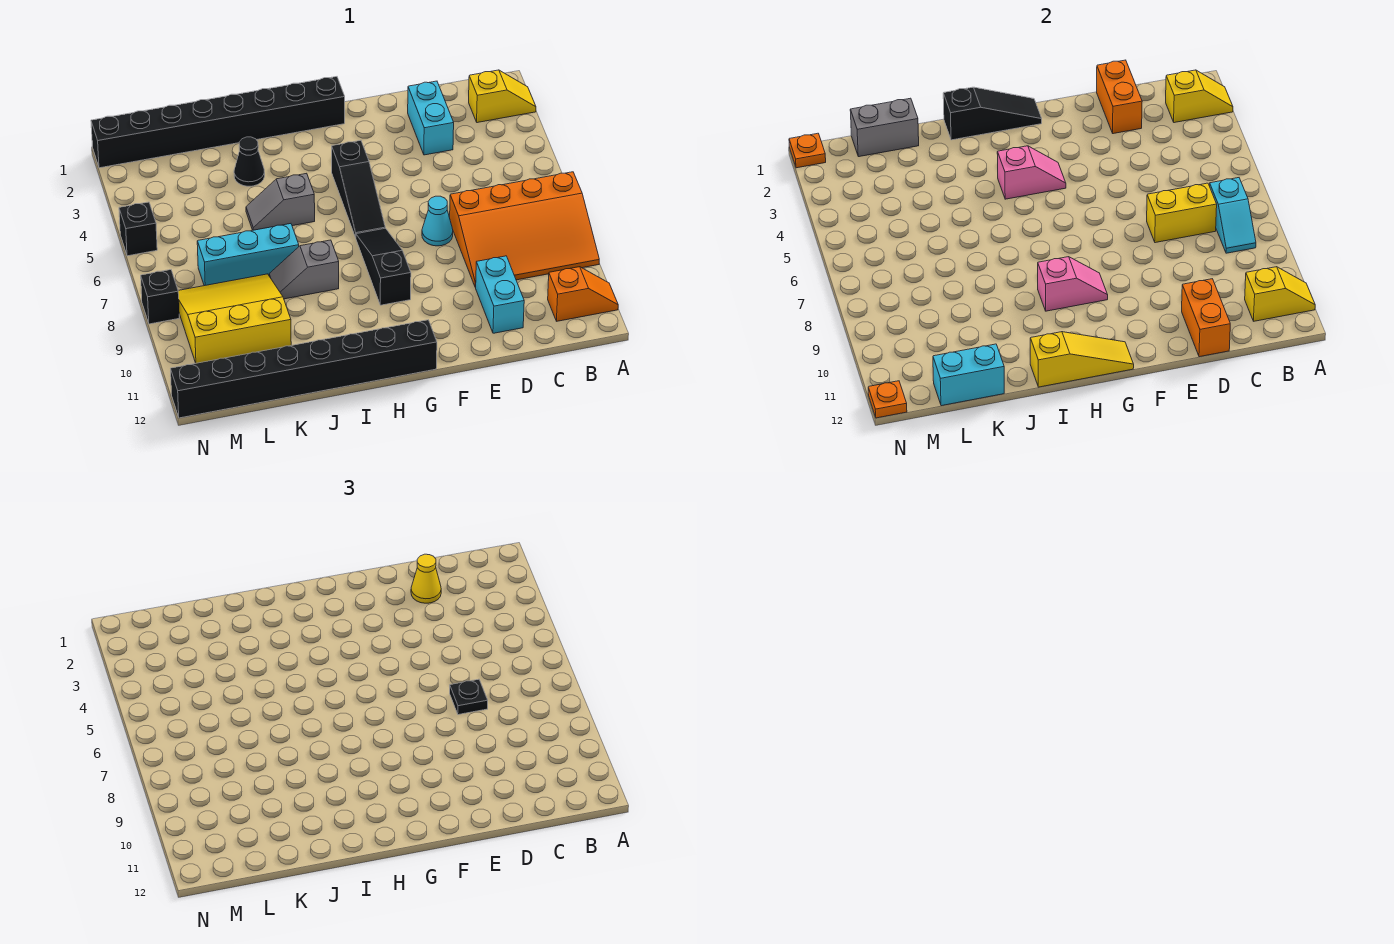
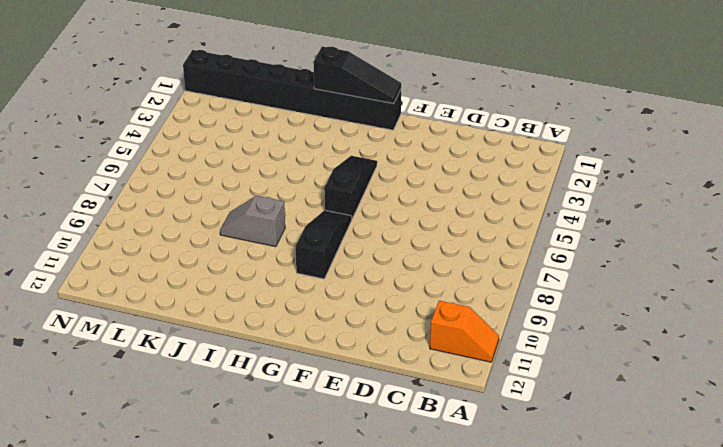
black slope G4:G6 level 1 top 6 -> black slope G4:G6 level 1 top 4
none -> yellow slope A2:B2 level 1 top B
none -> orange slope A7:D9 level 1 top 7
none -> cyan brick D2:D3 level 1
none -> cyan brick D10:D11 level 1

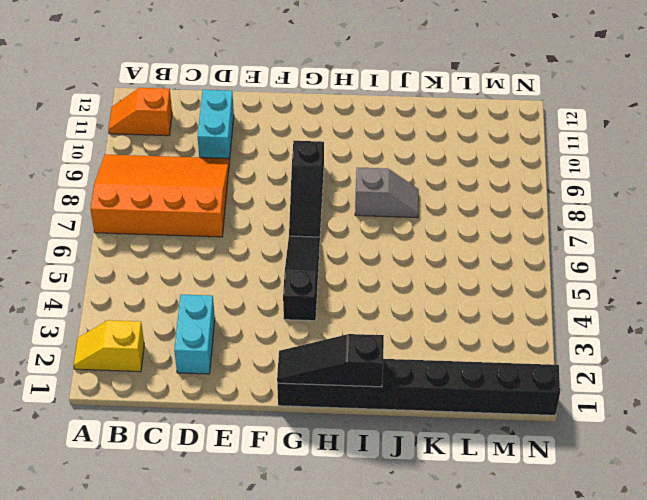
none -> cyan cone E7 level 1
none -> black brick G12:N12 level 1
none -> grey slope I5:J5 level 1 top I
none -> black cone J3 level 1

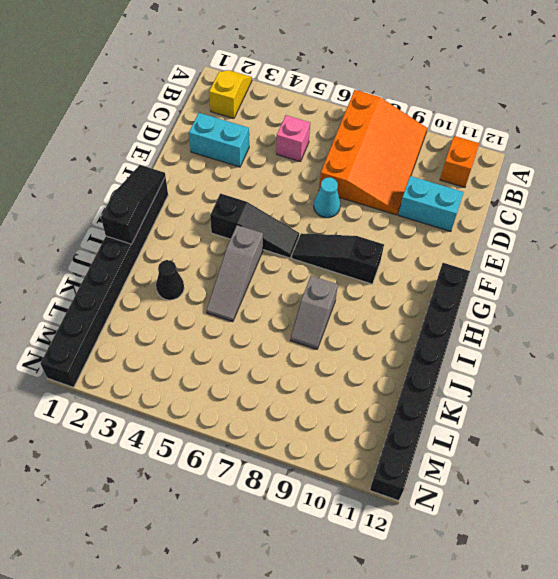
pink brick C5 level 1 -> none
grey slope H5:J5 level 1 top H -> grey slope I5:J5 level 1 top I
none -> cyan brick J7:L7 level 1
none -> yellow slope K8:M10 level 1 top 10
none -> black brick N5 level 1
none -> black brick N8 level 1

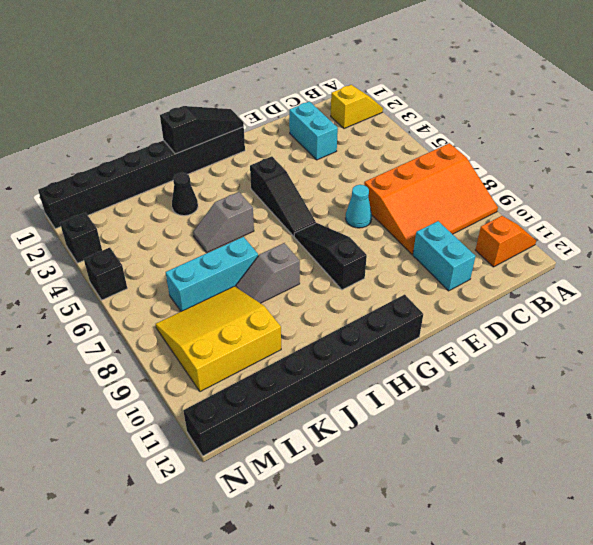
black brick N3 level 1 -> black brick N8 level 1
none -> yellow slope A2:B2 level 2 top B
none -> yellow slope A11:B11 level 2 top B
none -> cyan slope B7:B8 level 2 top 7
none -> yellow brick C7:D7 level 2

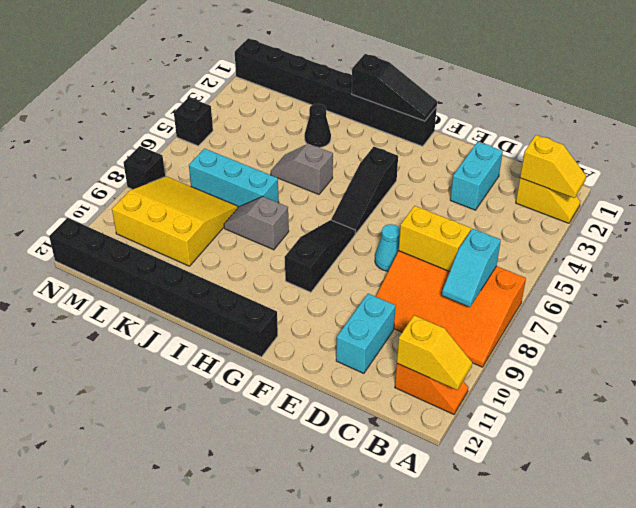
none -> orange brick D1:D2 level 2
none -> orange brick D11:D12 level 2
none -> pink slope G4:H4 level 2 top H
none -> pink slope G9:H9 level 2 top H

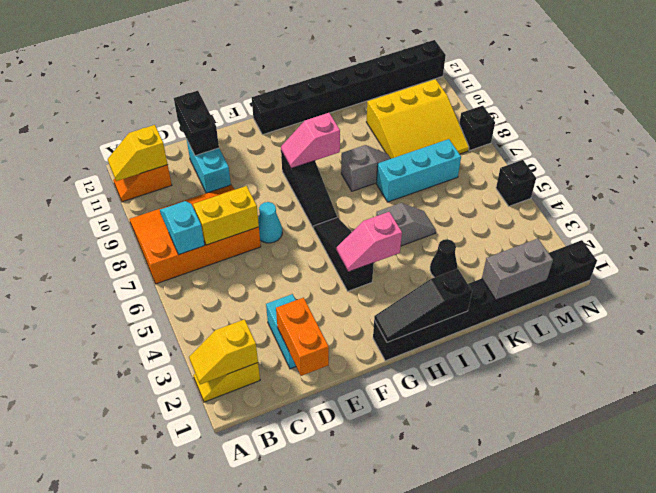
black brick D11:D12 level 2 -> orange brick D11:D12 level 2
none -> yellow slope G12:I12 level 2 top I
none -> cyan brick K12:L12 level 2
none -> orange plate N1 level 2
none -> orange plate N12 level 2

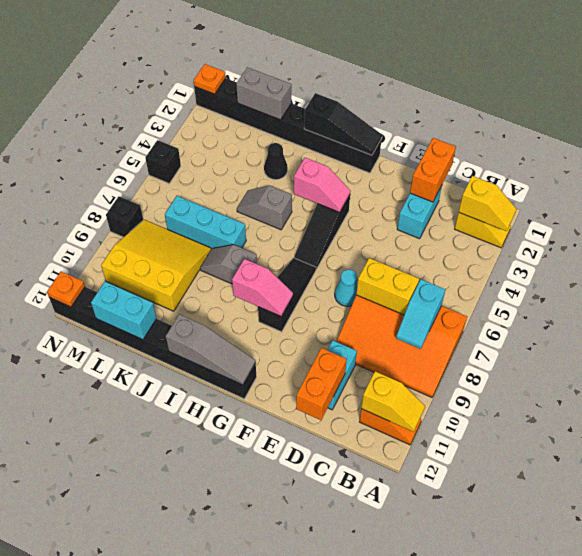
grey slope G12:I12 level 2 top I -> yellow slope G12:I12 level 2 top I
none -> yellow cone D2 level 3
none -> black plate D7 level 3

